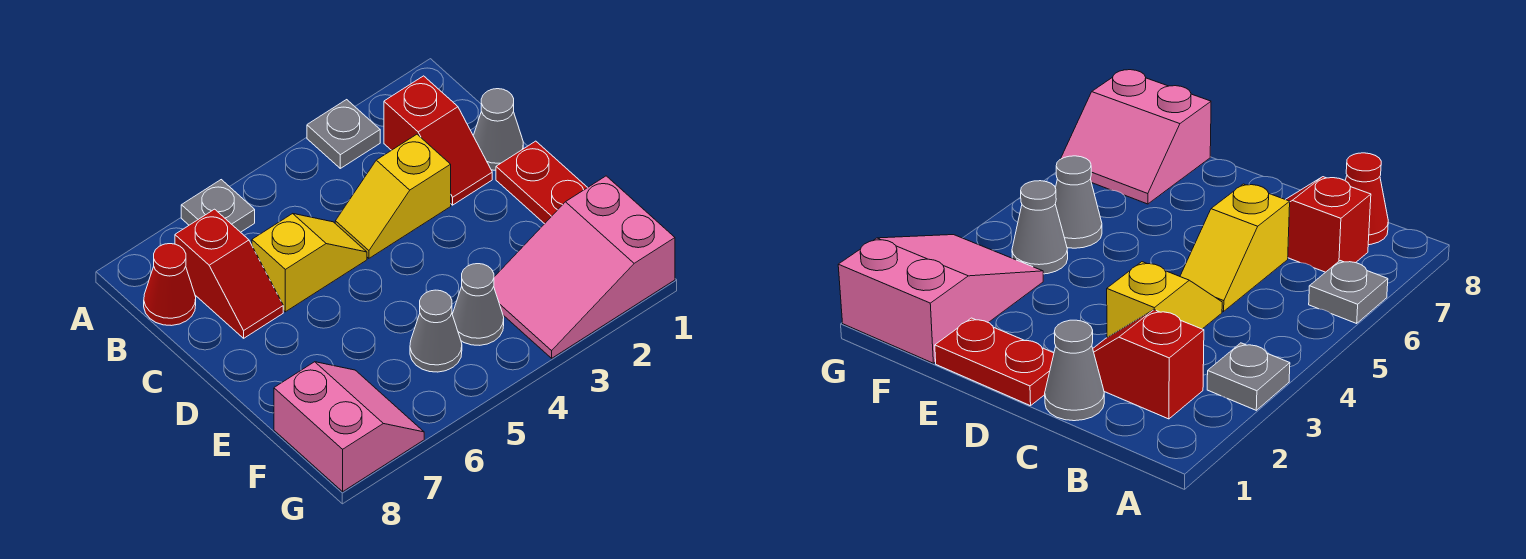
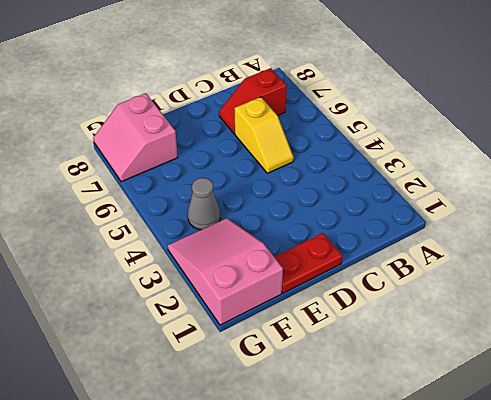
pink slope F7:G8 level 1 top F -> pink slope F7:G8 level 1 top 8
none -> grey plate A3 level 1
none -> grey plate A6 level 1
none -> red slope B2:C2 level 1 top B

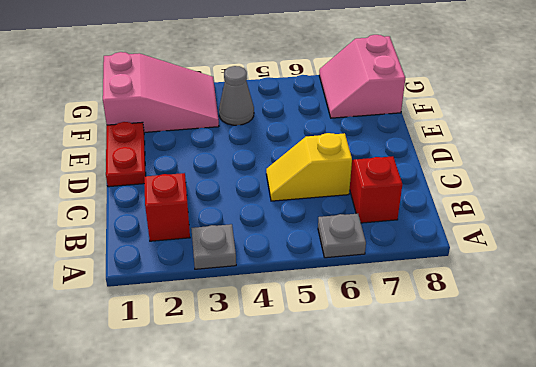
none -> red cone B8 level 1
none -> grey cone C1 level 1
none -> yellow slope C3:C4 level 1 top 3

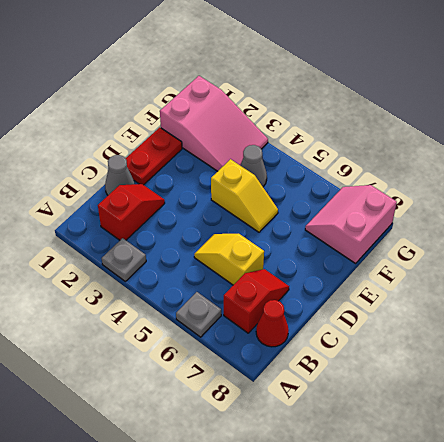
yellow slope E4:E5 level 1 top 4 -> yellow slope C3:C4 level 1 top 3
none -> grey cone F5 level 1

